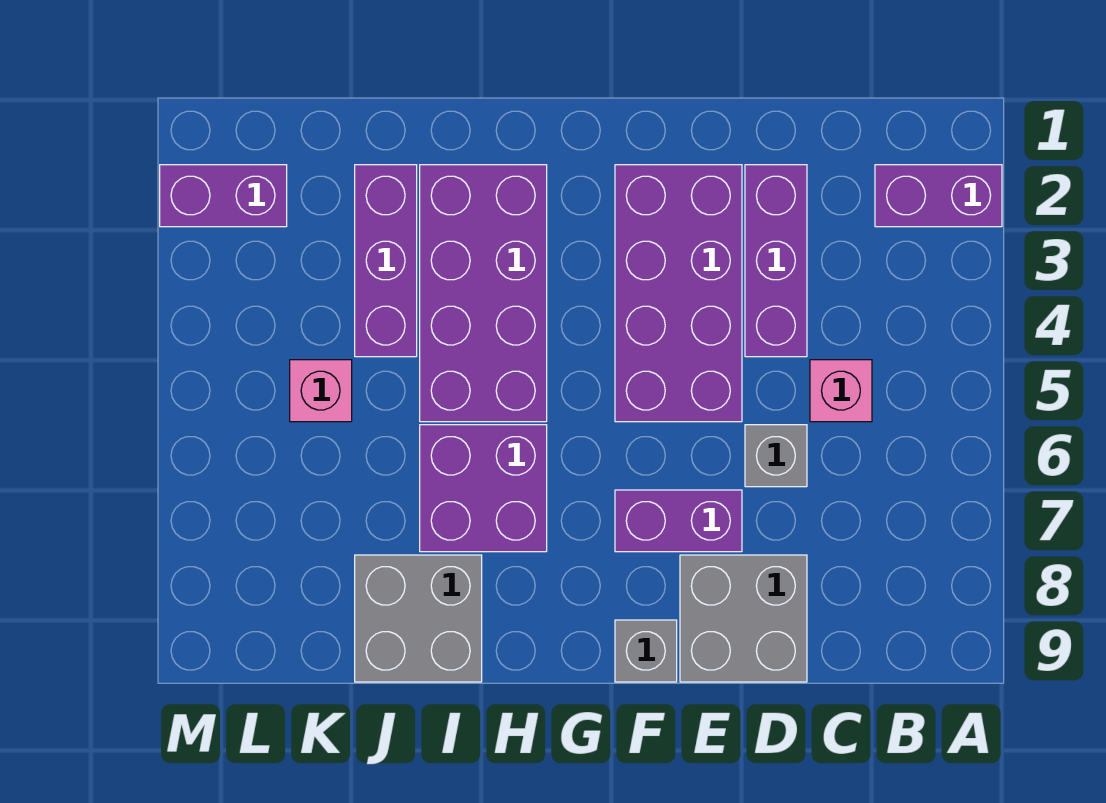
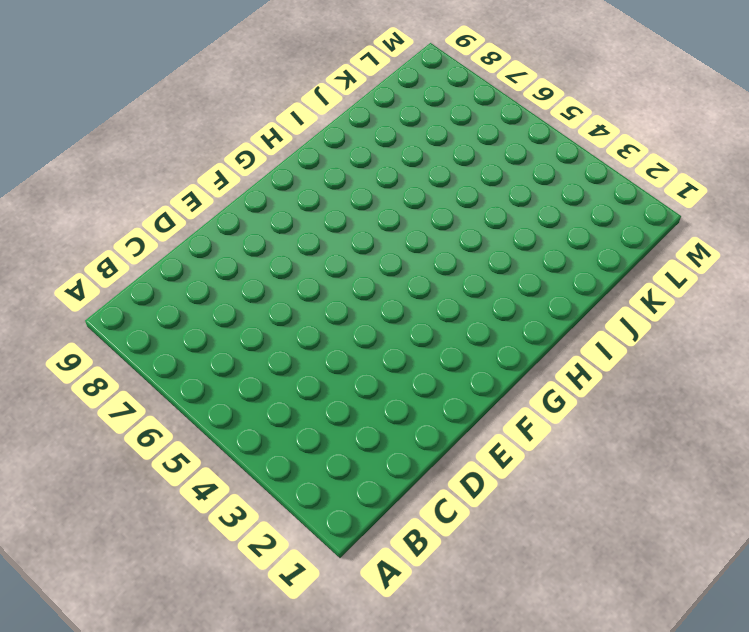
none -> purple brick A2:B2 level 1
none -> pink brick C5 level 1
none -> purple brick D2:D4 level 1

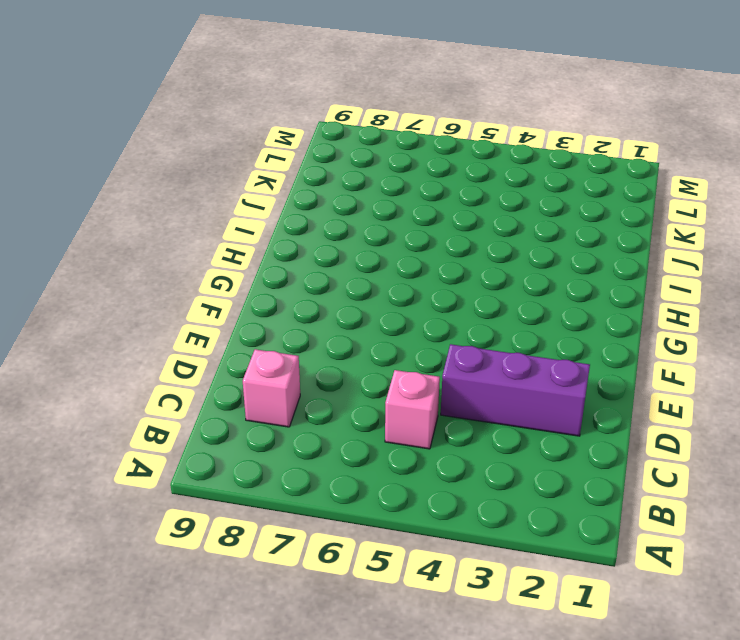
pink brick C8 level 1 -> pink brick K5 level 1
none -> purple brick A2:B2 level 1
none -> grey brick D6 level 1
none -> grey brick D8:E9 level 1

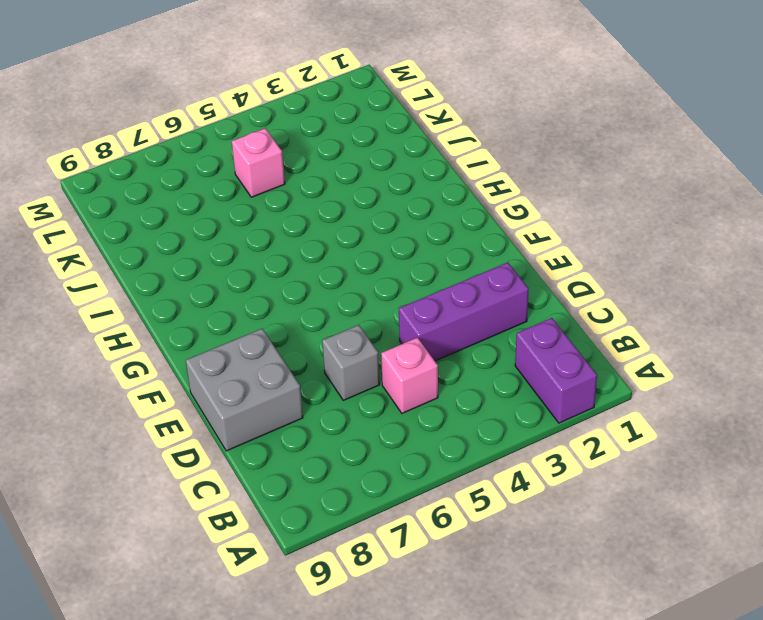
none -> purple brick E2:F5 level 1
none -> purple brick E7:F7 level 1
none -> grey brick F9 level 1

